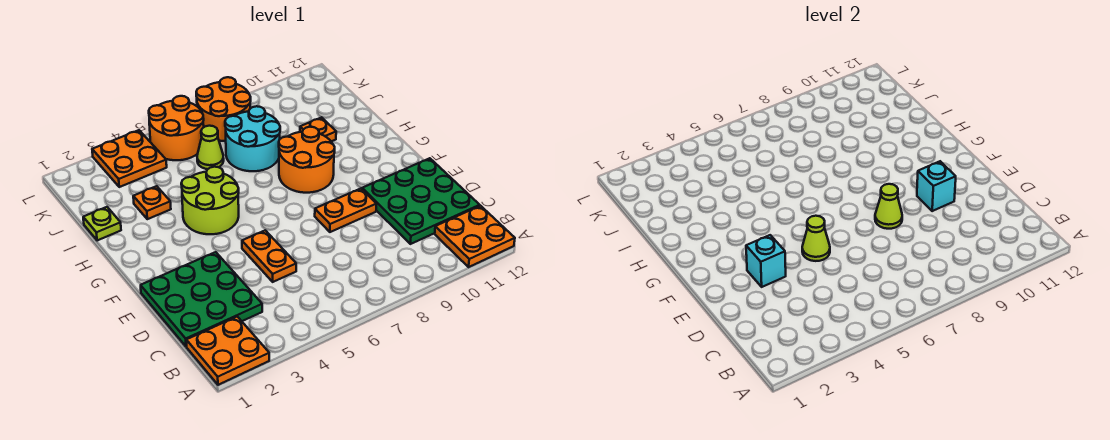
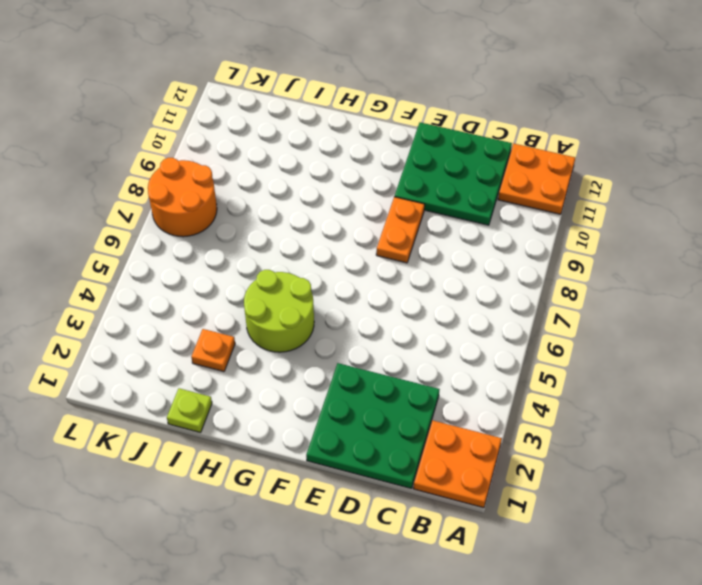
none -> orange plate D5:E5 level 1
none -> orange round brick G8:H9 level 1
none -> cyan round brick I7:J8 level 1

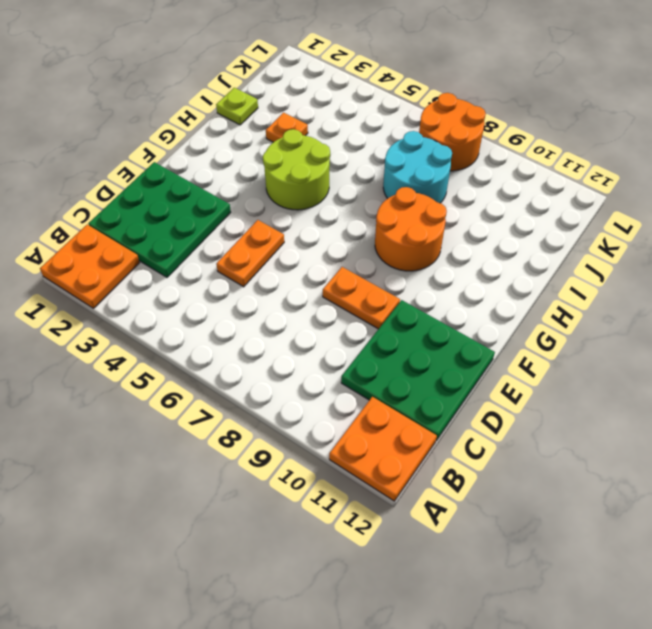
none -> orange plate I10 level 1
none -> lime cone J6 level 1
none -> orange plate K3:L4 level 1

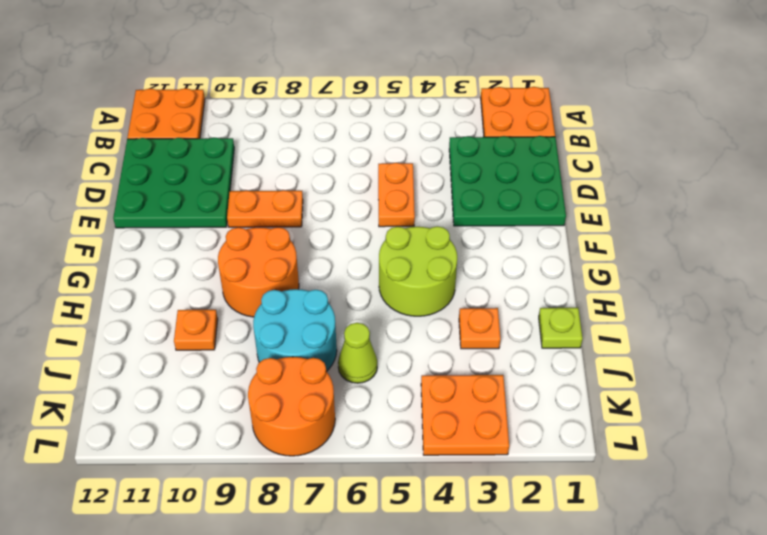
none -> orange round brick K5:L6 level 1
none -> cyan brick E3 level 2
none -> lime cone E5 level 2

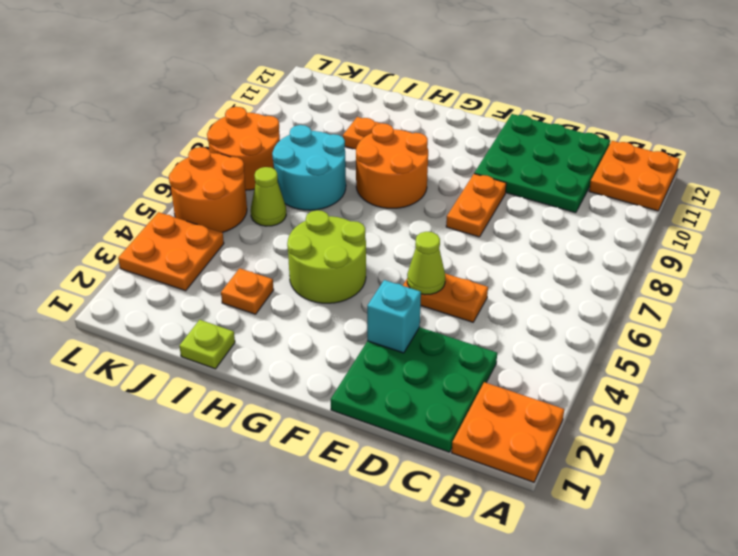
none -> lime cone E8 level 2
none -> cyan brick E10 level 2

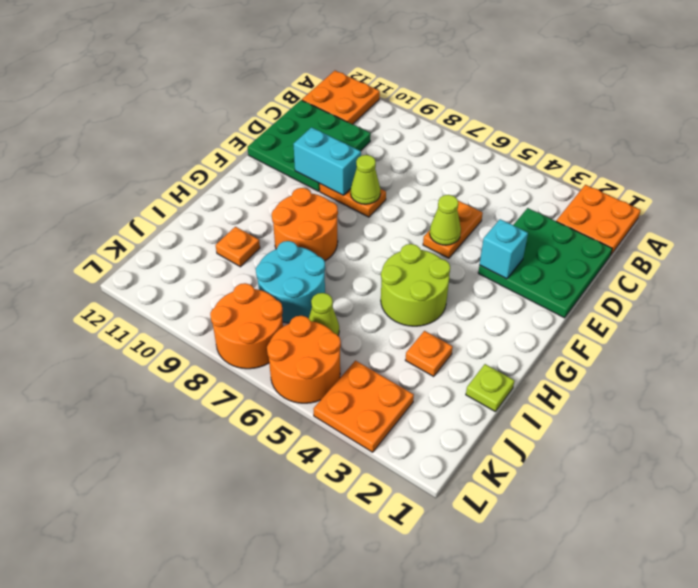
cyan brick E9:E10 level 2 -> cyan brick E10 level 2

